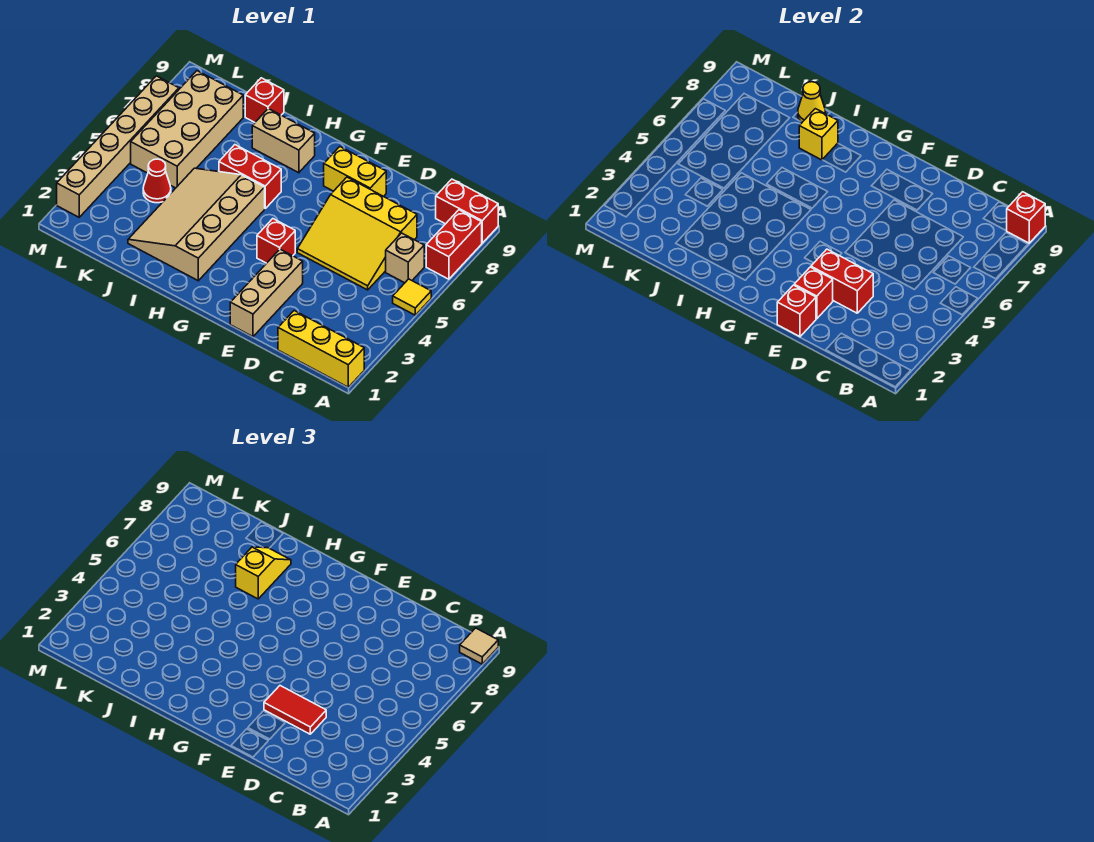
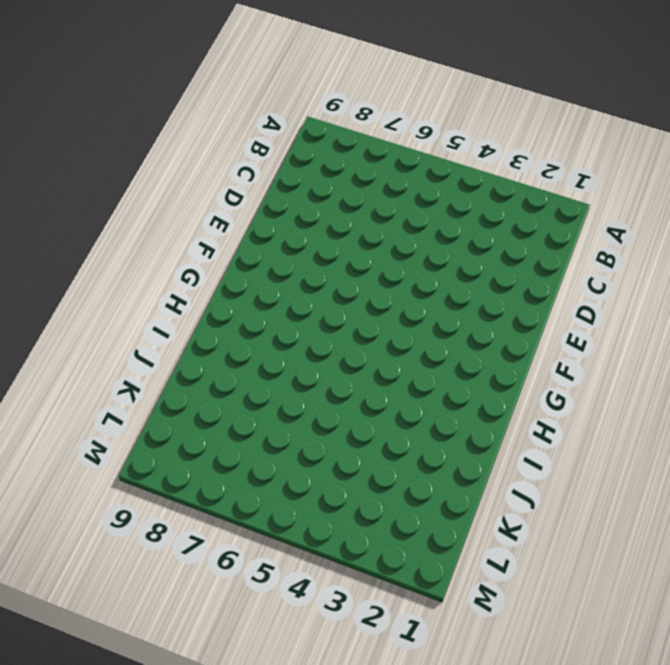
none -> yellow brick A1:C1 level 1
none -> yellow tile A5 level 1
none -> red brick A7:A8 level 1

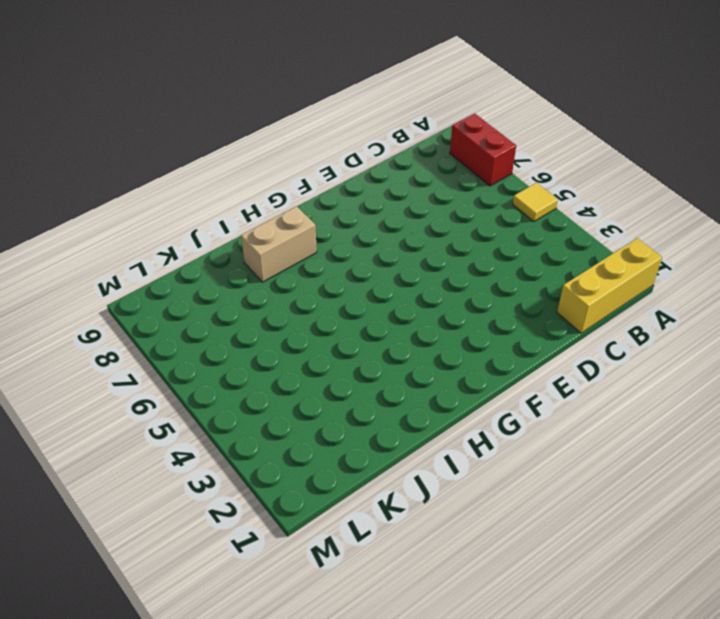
none -> red brick A9:B9 level 1
none -> tan brick B6 level 1
none -> yellow slope C5:E7 level 1 top 7

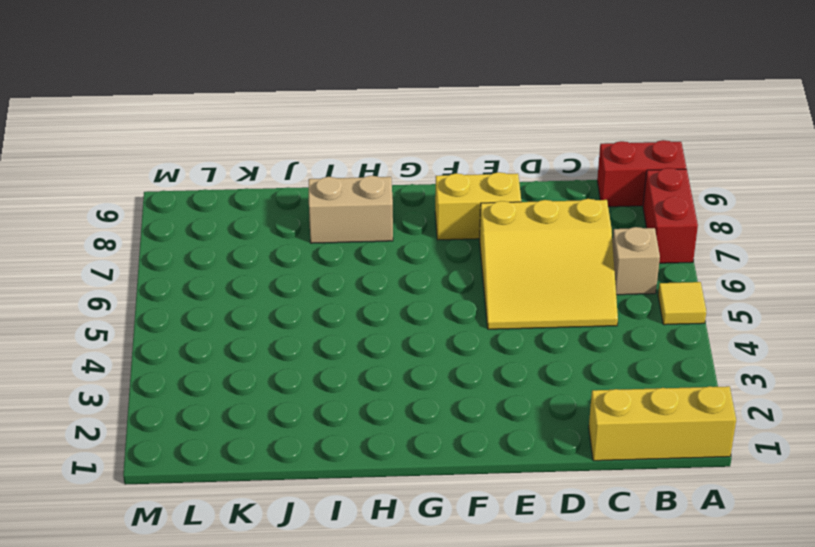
none -> tan brick E1:E3 level 1
none -> red brick F4 level 1
none -> tan slope H2:J5 level 1 top H

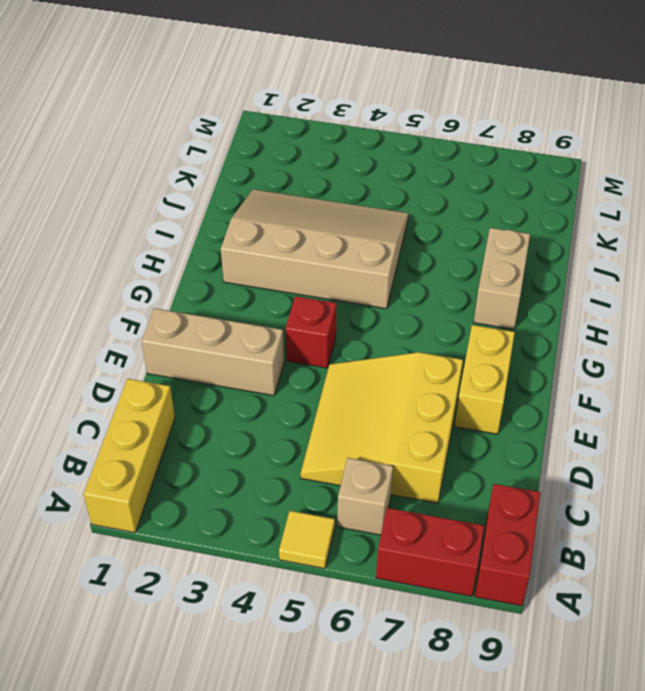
none -> red brick H6:I6 level 1
none -> red brick J9 level 1
none -> red cone K4 level 1

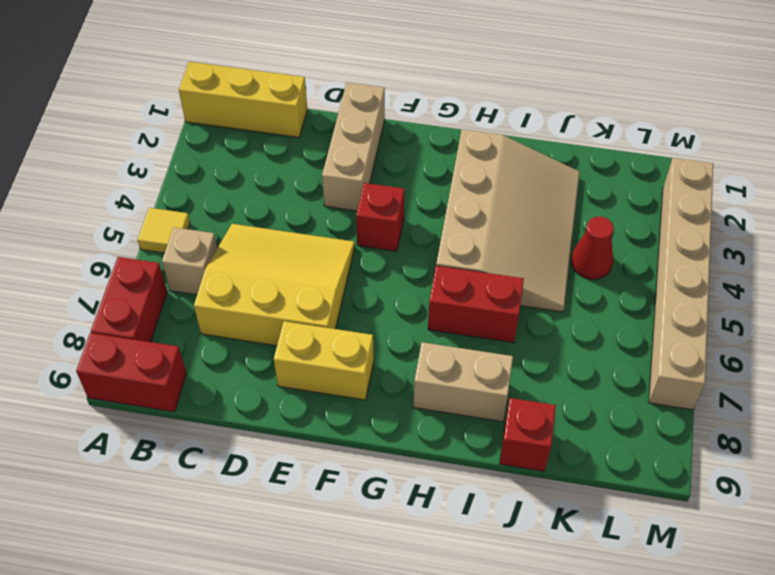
none -> tan brick K5:L8 level 1
none -> red brick A9 level 2
none -> red brick D3:E3 level 2

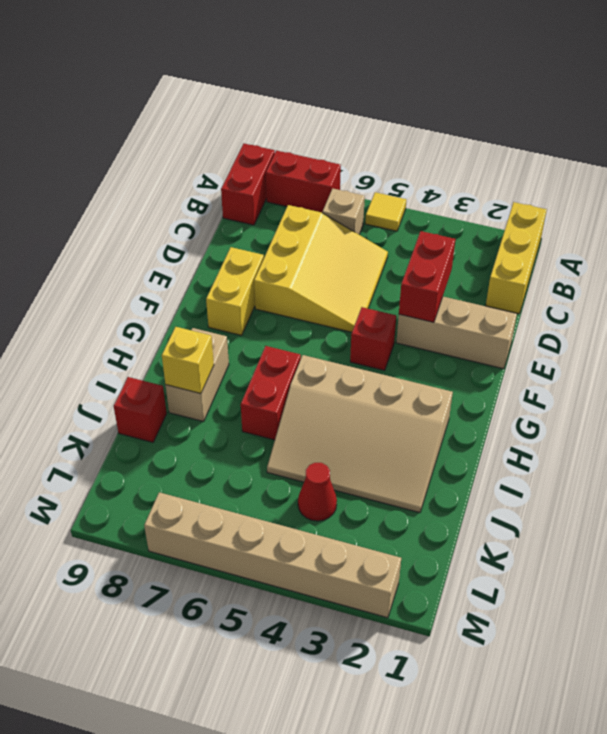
none -> tan brick K5:L8 level 1
none -> red brick A9 level 2
none -> red brick E1 level 2

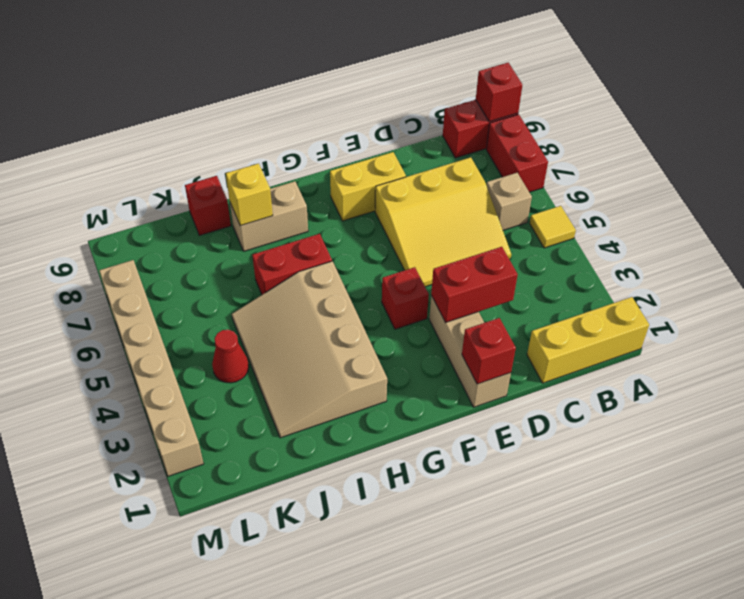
none -> tan brick K5:L8 level 1
none -> red brick E2 level 2
none -> yellow cone J9 level 2

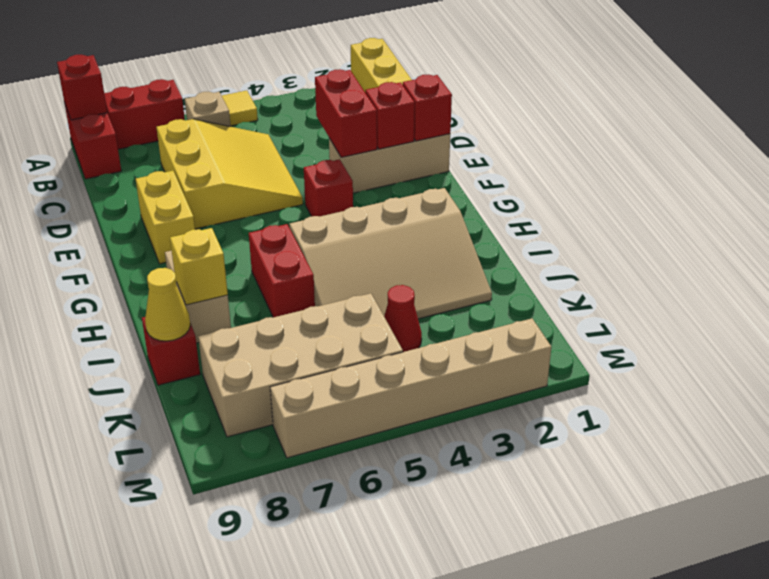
none -> tan tile A9 level 3
none -> red tile D3:E3 level 3
none -> yellow slope I7:I8 level 3 top 7

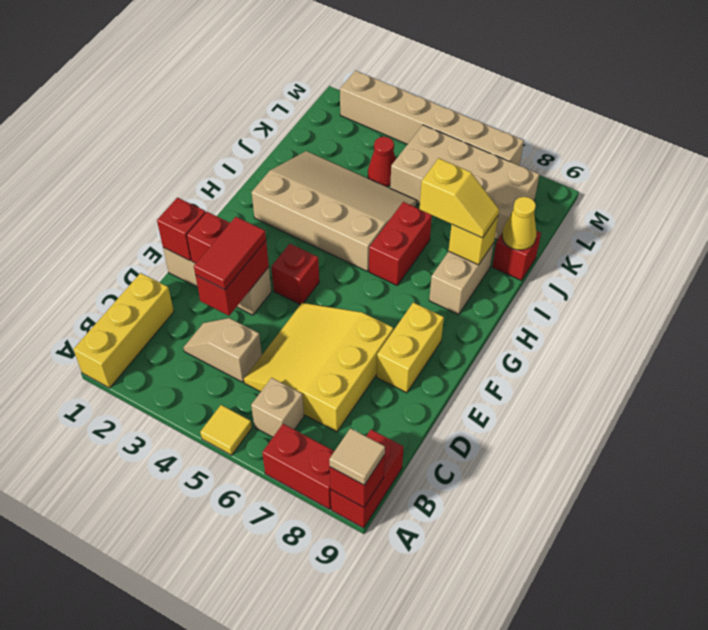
tan slope C3:C4 level 1 top 4 -> none

